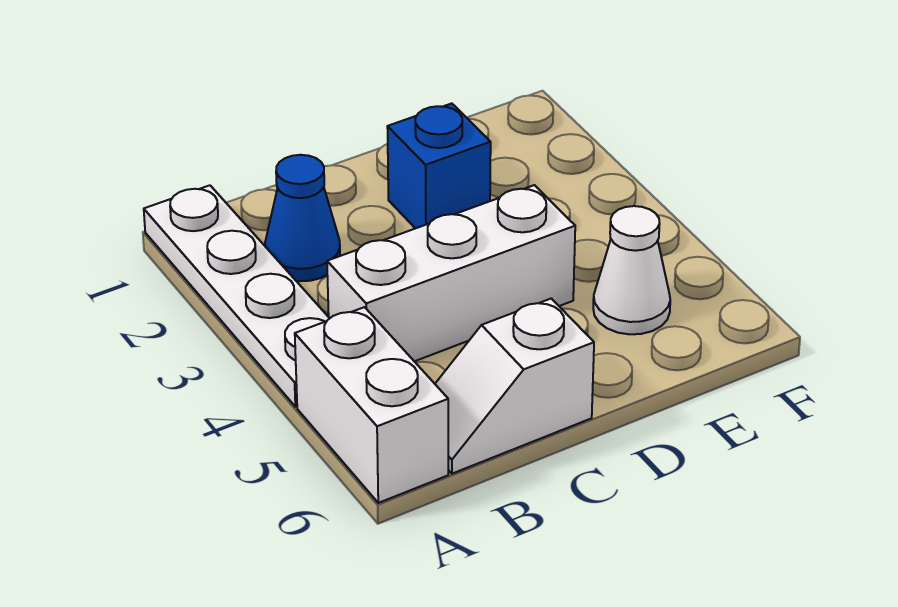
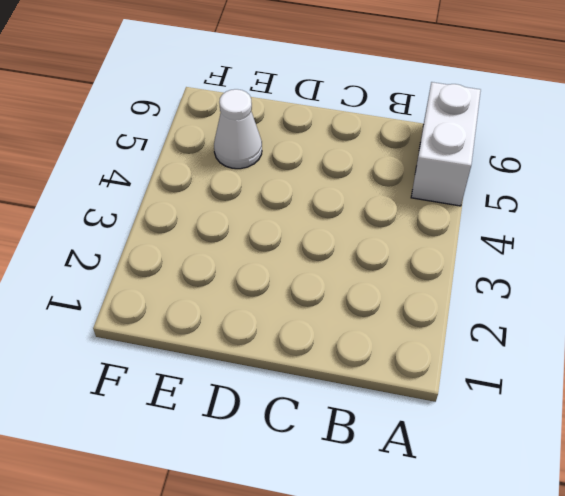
none -> white plate A1:A4 level 1
none -> blue cone B2 level 1

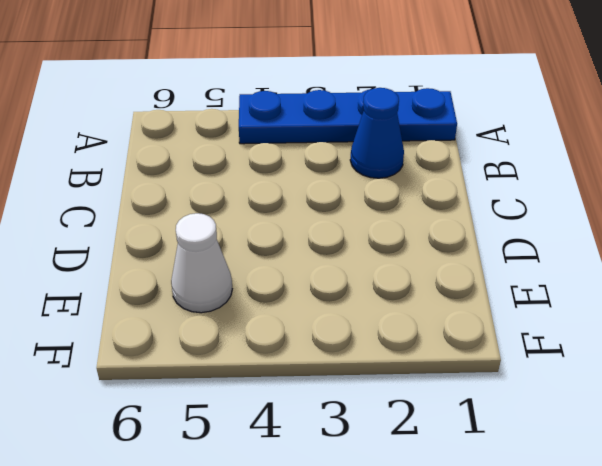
blue plate A1:A4 level 1 -> white plate A1:A4 level 1
none -> white brick A5:A6 level 1
none -> white brick B4:D4 level 1

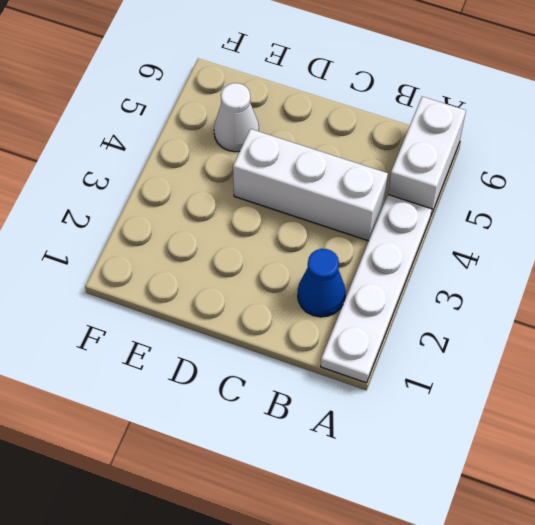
none -> white slope B6:C6 level 1 top C
none -> blue brick D2 level 1

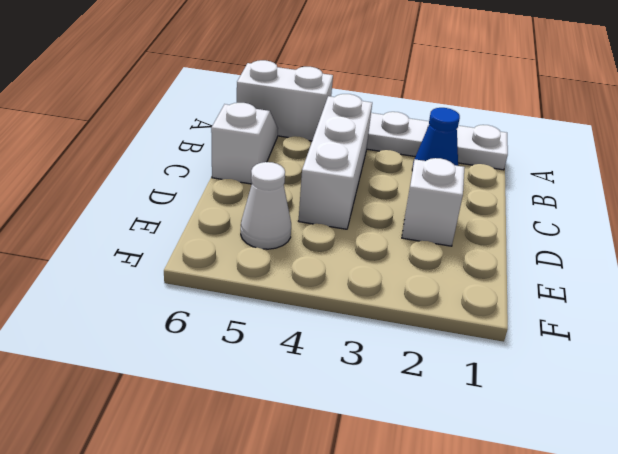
white brick D2 level 1 -> blue brick D2 level 1

